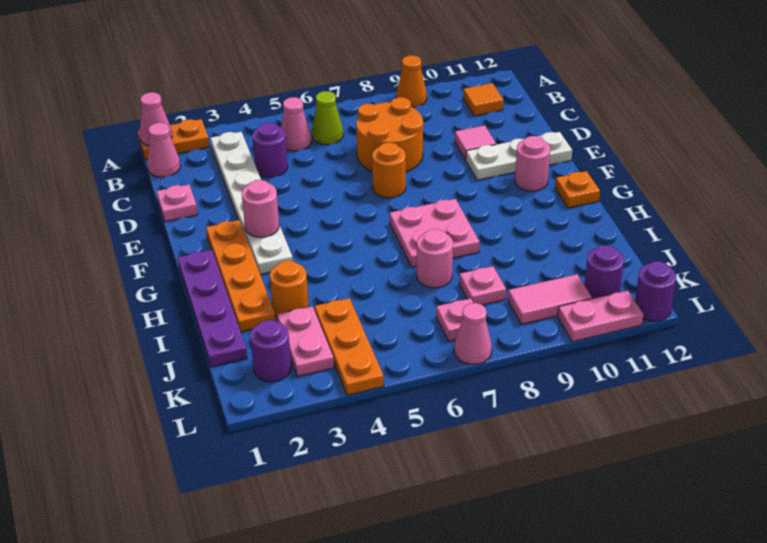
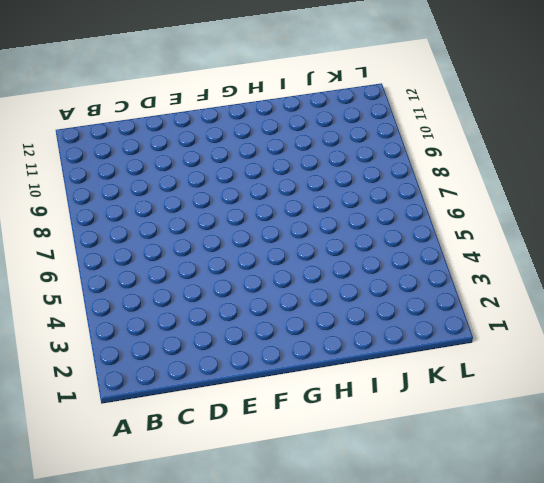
none -> orange plate A1:A2 level 1
none -> orange cone A9 level 1
none -> pink cone B1 level 1
none -> white plate B3:G3 level 1

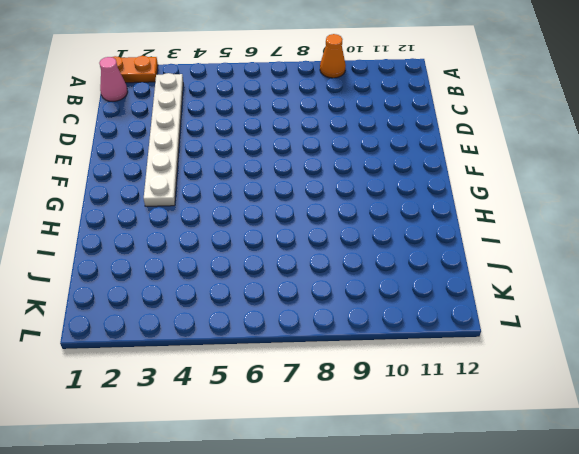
none -> pink cone B5 level 1
none -> lime cone B6 level 1
none -> orange tile B11 level 1
none -> purple round brick C4 level 1

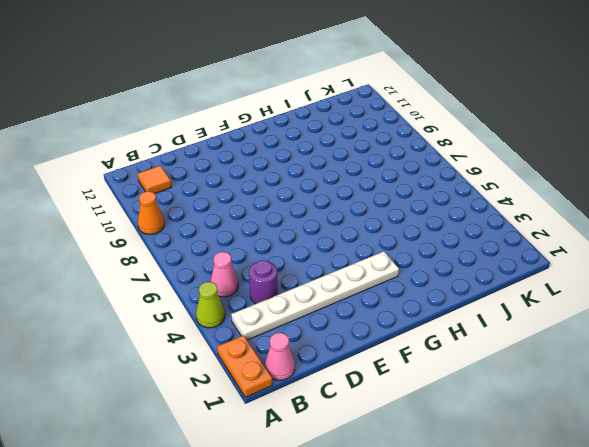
lime cone A4 level 1 -> lime cone B6 level 1
none -> orange round brick C7:D8 level 1
none -> pink plate D1 level 1
none -> pink tile D10 level 1
none -> orange round brick E7 level 1

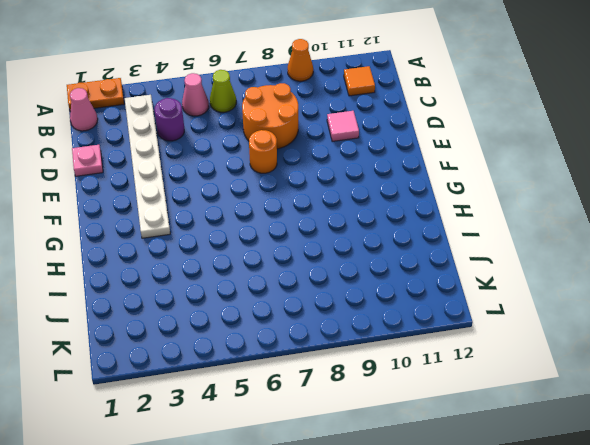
none -> white plate E10:E12 level 1
none -> orange plate F2:I2 level 1
none -> pink round brick F11 level 1
none -> purple plate G1:J1 level 1

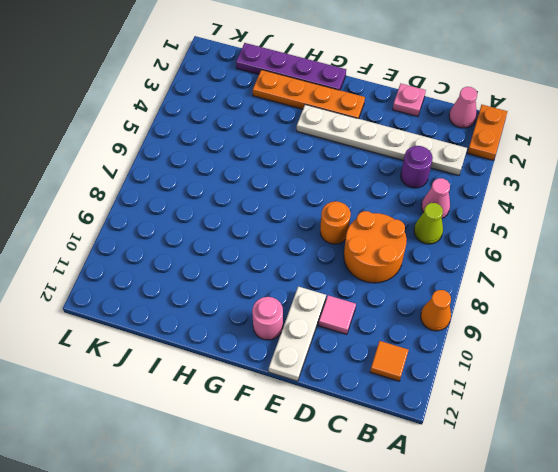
none -> pink plate G7:H8 level 1
none -> orange plate G12 level 1
none -> orange round brick I3 level 1
none -> pink round brick I7 level 1

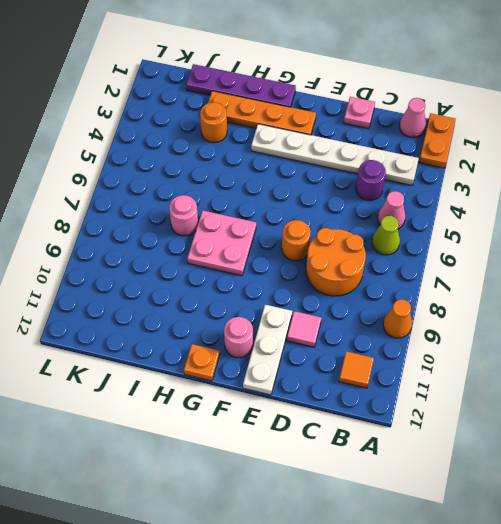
none -> pink plate J3:K3 level 1
none -> orange plate J4:L4 level 1
none -> pink plate J8 level 1
none -> purple round brick K2 level 1

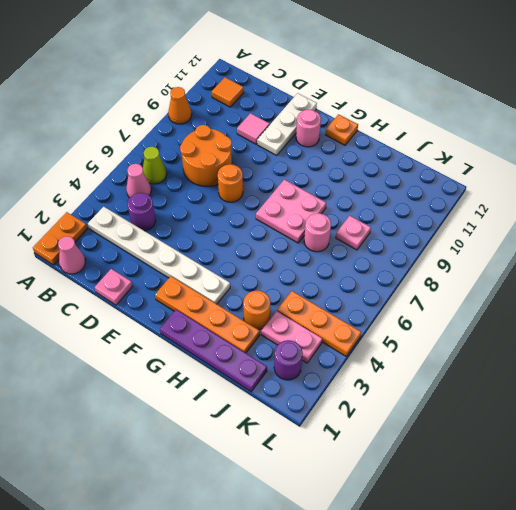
none -> pink plate K7 level 1
none -> pink tile K9:K10 level 1
none -> purple round brick K11 level 1
none -> pink cone L7 level 1

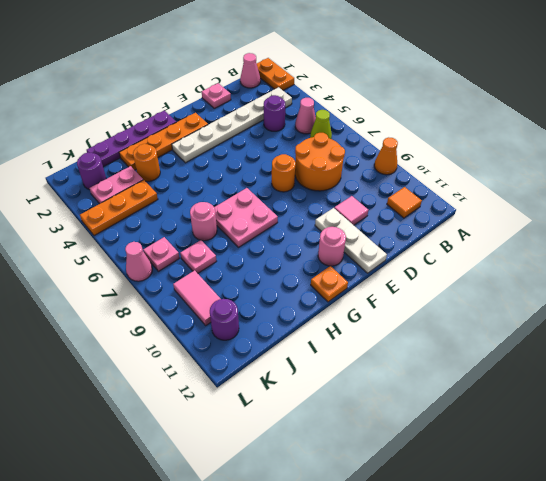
none -> pink plate L10:L11 level 1
none -> purple round brick L12 level 1
none -> pink cone A1 level 2
none -> pink round brick F3 level 2

